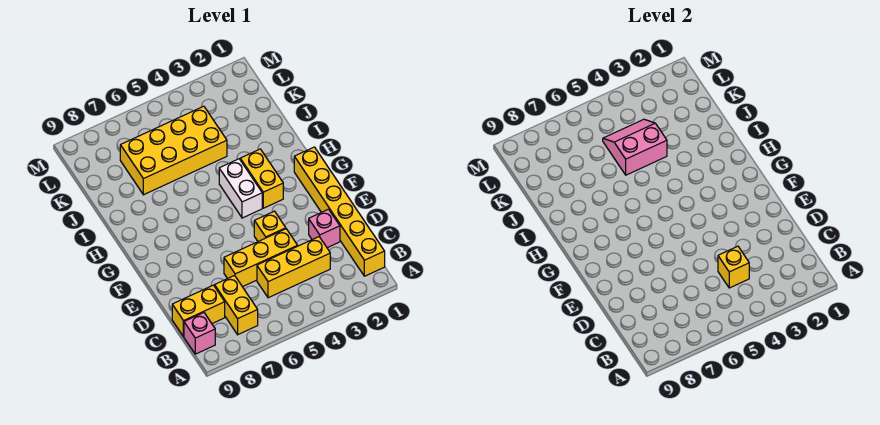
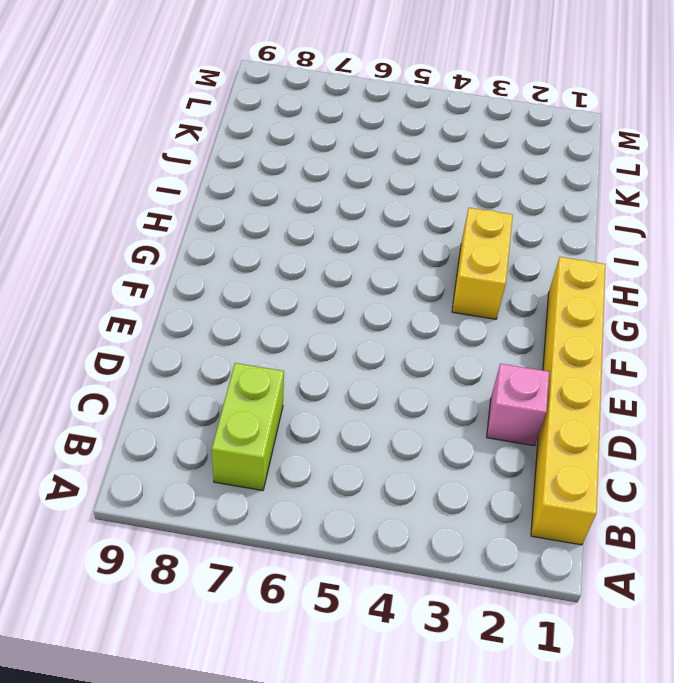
lime brick B7:C7 level 1 -> yellow brick B7:C7 level 1
none -> pink brick B9 level 1
none -> yellow brick C3:C5 level 1
none -> yellow brick C8:C9 level 1

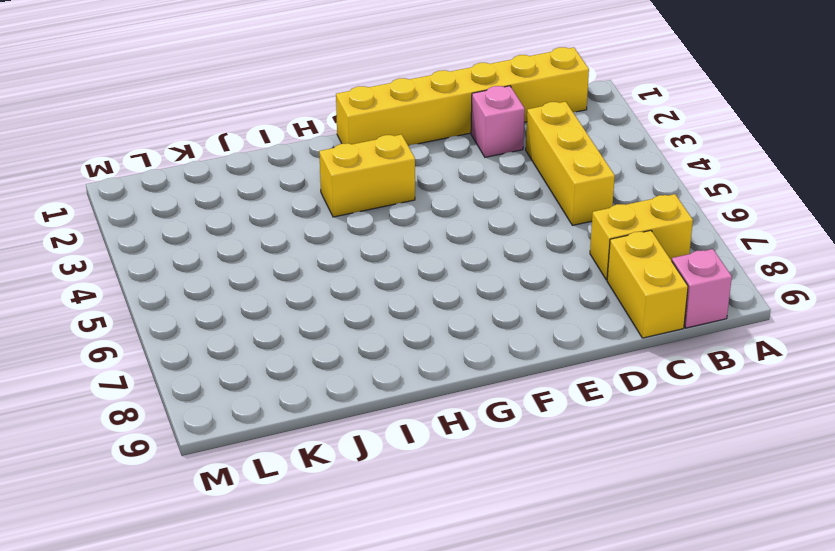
none -> yellow brick D4:D6 level 1
none -> yellow brick E4 level 1
none -> white brick G4:H4 level 1

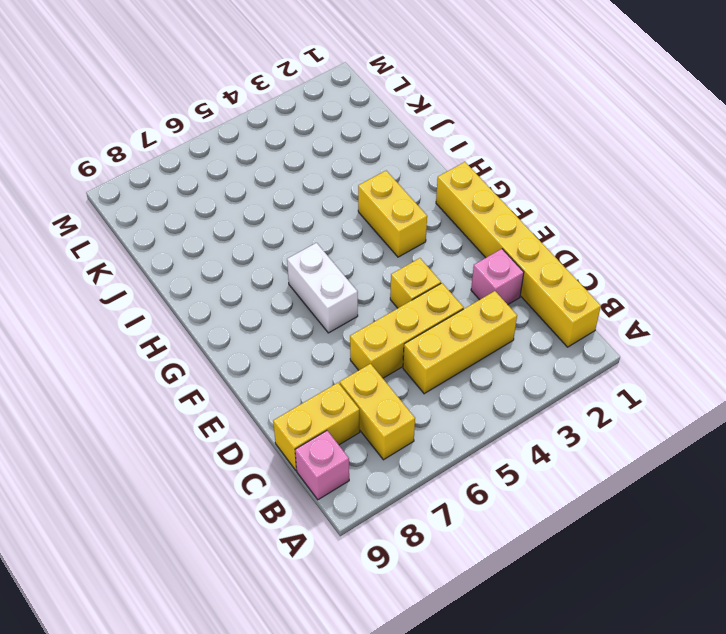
white brick F6:G6 level 1 -> white brick G4:H4 level 1
none -> yellow brick J4:K7 level 1
none -> yellow brick C4 level 2
none -> pink slope J4:K5 level 2 top J

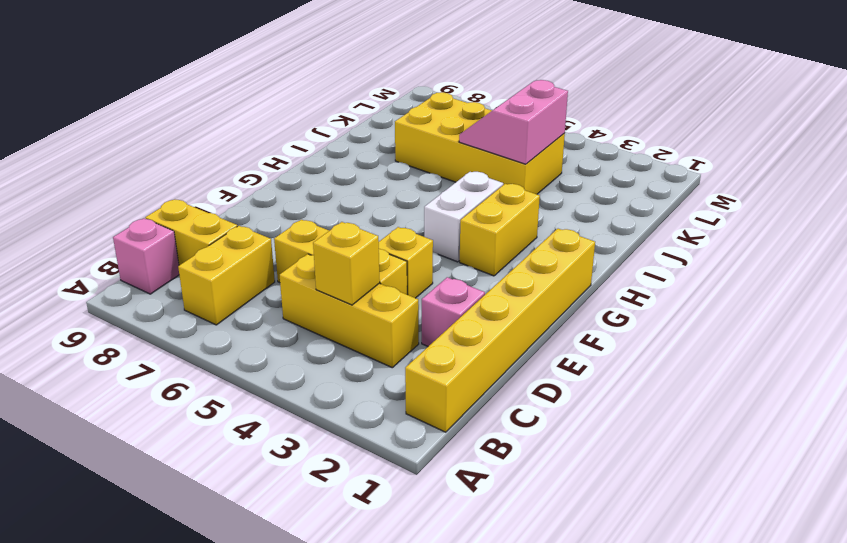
pink slope J4:K5 level 2 top 4 -> pink slope J4:K5 level 2 top J

